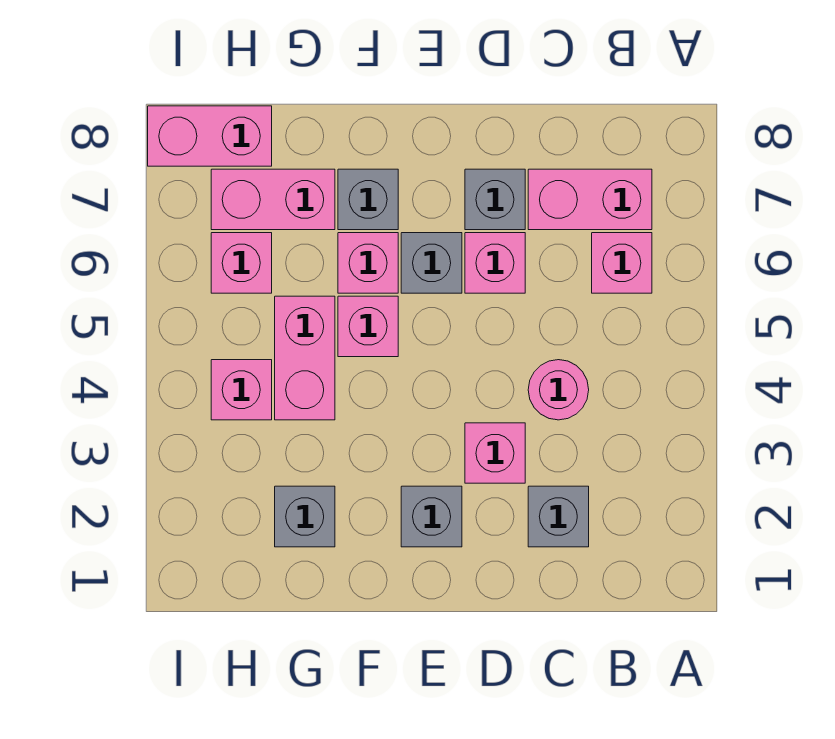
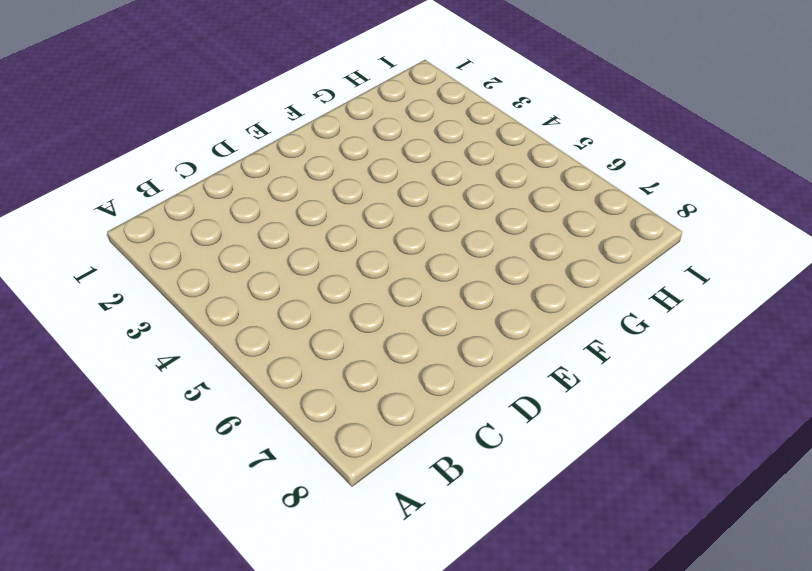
none -> pink brick B6 level 1
none -> pink brick B7:C7 level 1
none -> grey brick C2 level 1

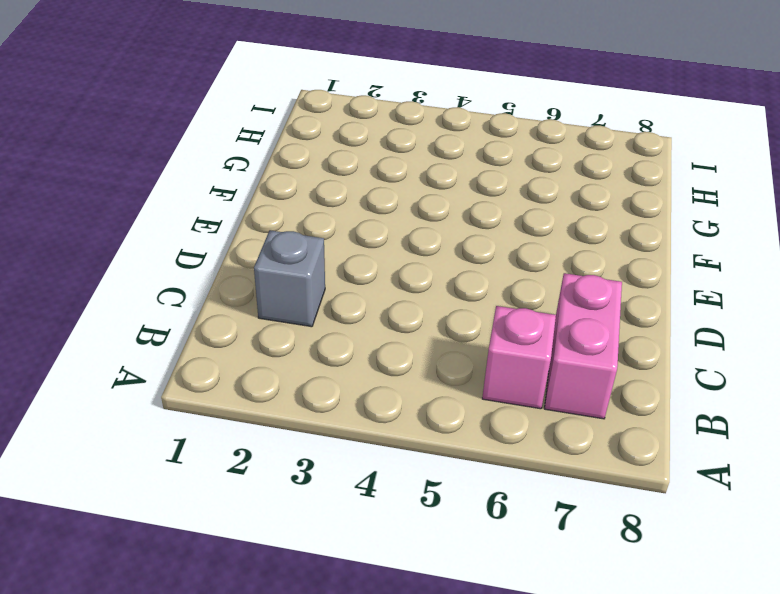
none -> pink round brick C4 level 1
none -> pink brick D3 level 1
none -> pink brick D6 level 1

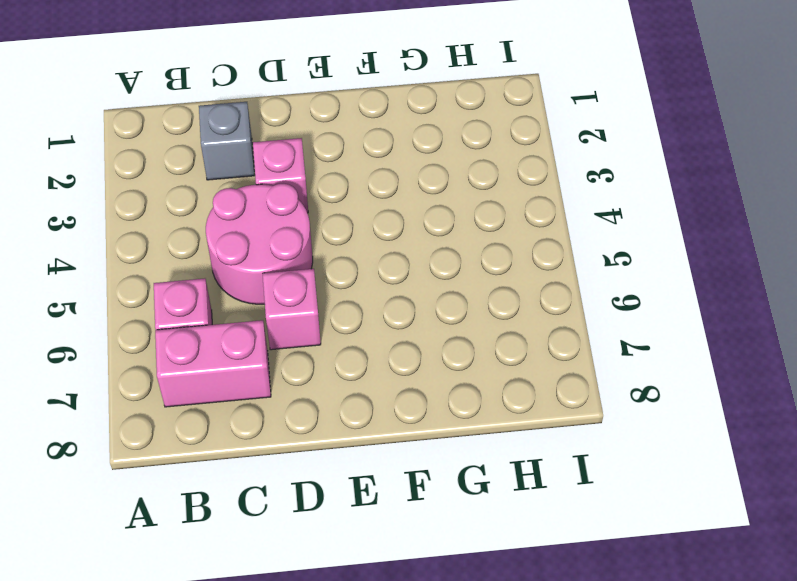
pink round brick C4:D5 level 1 -> pink round brick C4 level 1
none -> grey brick D7 level 1
none -> grey brick E2 level 1
none -> grey brick E6 level 1

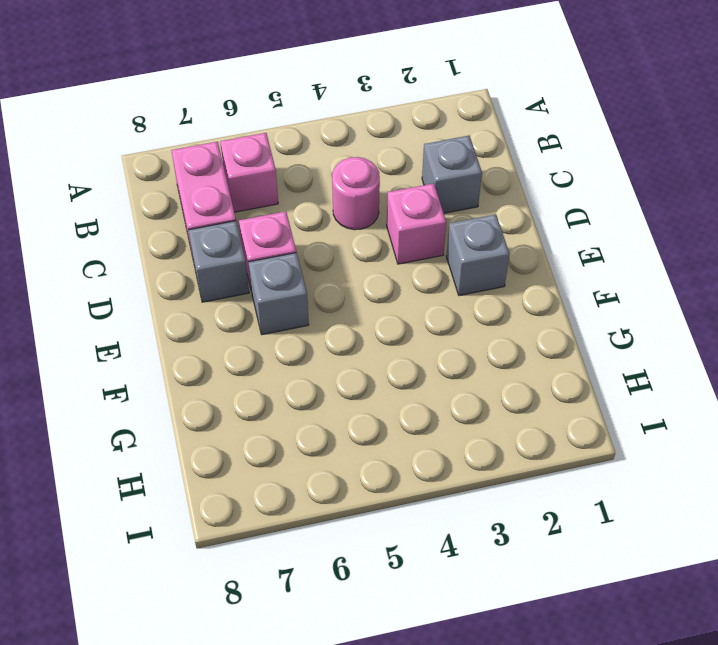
none -> pink brick F5 level 1
none -> pink brick F6 level 1
none -> grey brick F7 level 1

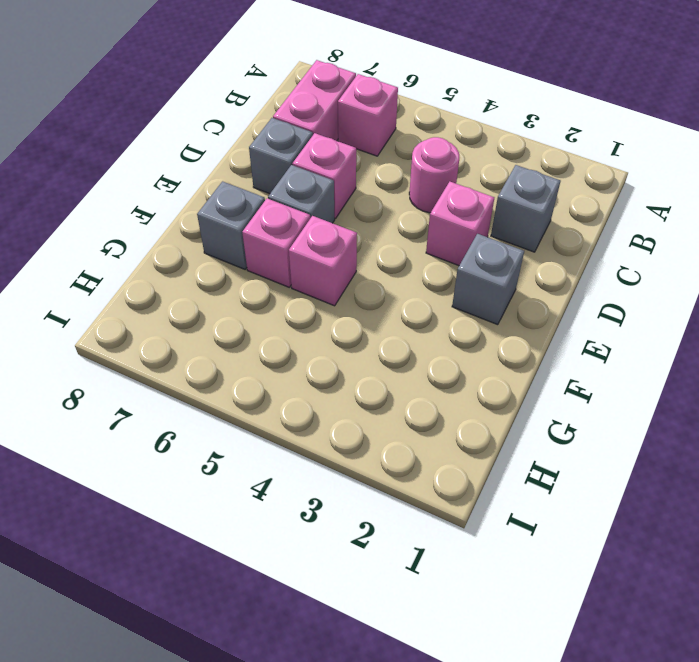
none -> grey brick G2 level 1
none -> pink brick G4:G5 level 1
none -> pink brick G7:H7 level 1

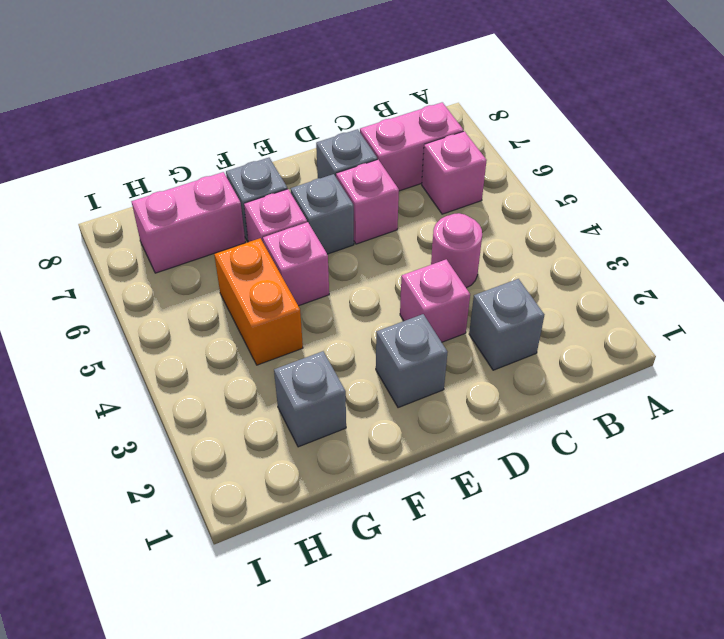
orange brick G4:G5 level 1 -> pink brick G4:G5 level 1
none -> pink brick H4 level 1
none -> pink brick H6 level 1
none -> pink brick H8:I8 level 1

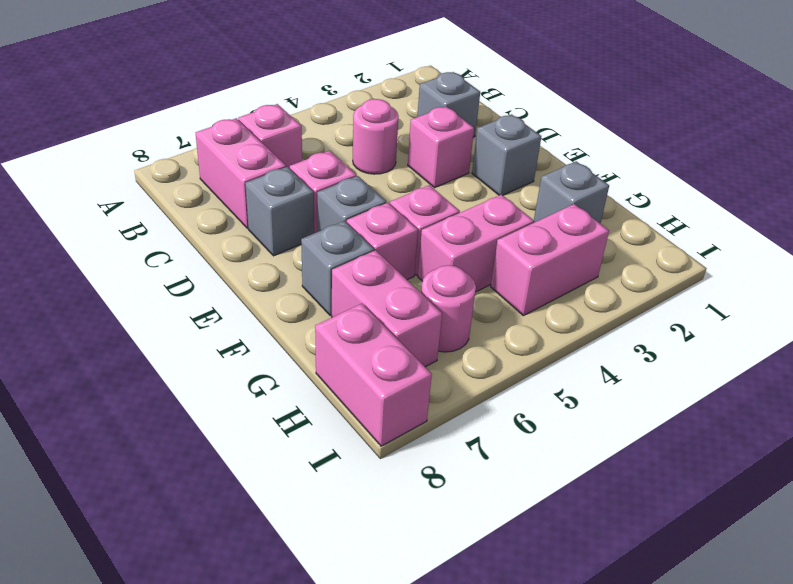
pink brick H3:H4 level 1 -> pink brick H4 level 1
pink round brick H6 level 1 -> pink brick H6 level 1

